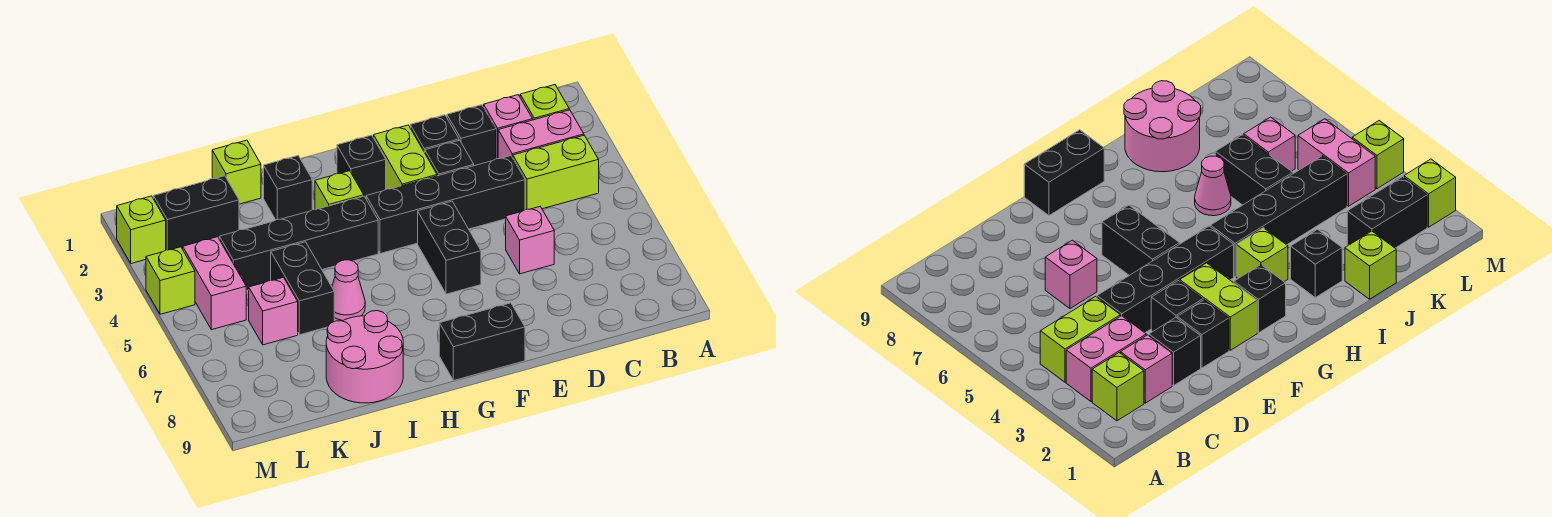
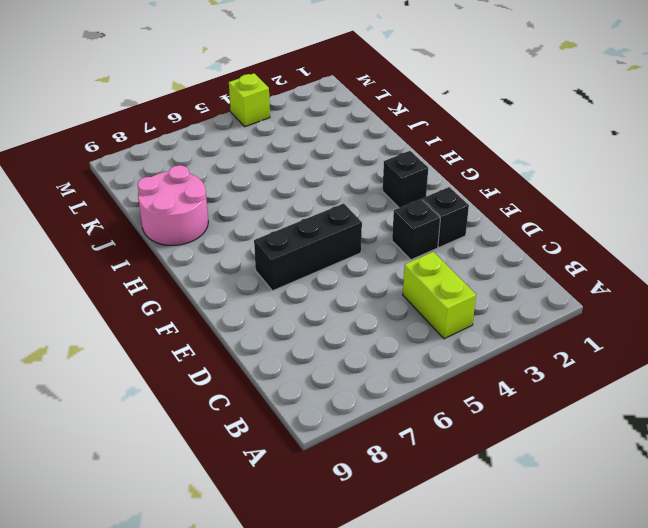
black brick F5:F7 level 1 -> black brick F5:F6 level 1
none -> lime brick B2 level 1
none -> pink brick B3:C3 level 1
none -> pink brick C2 level 1

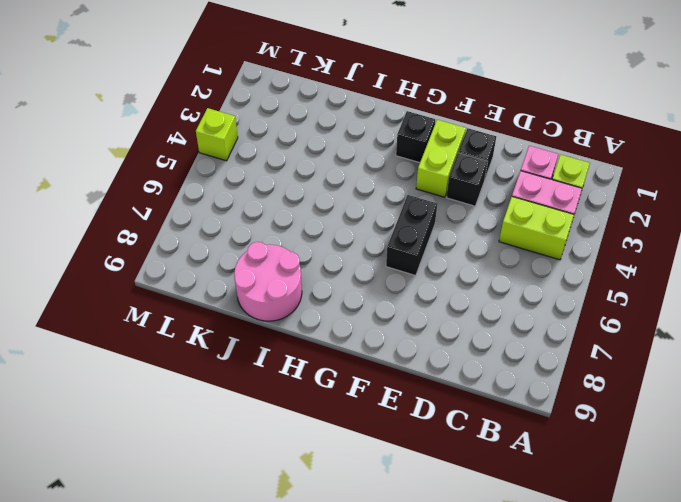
none -> black brick D2 level 1
none -> black brick D4:G4 level 1
none -> pink brick D6 level 1

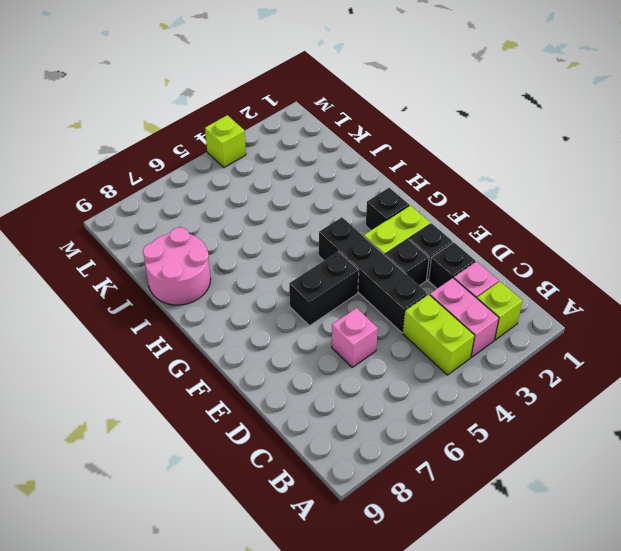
none -> black brick F9:G9 level 1
none -> lime brick H3 level 1
none -> black brick H4:K4 level 1

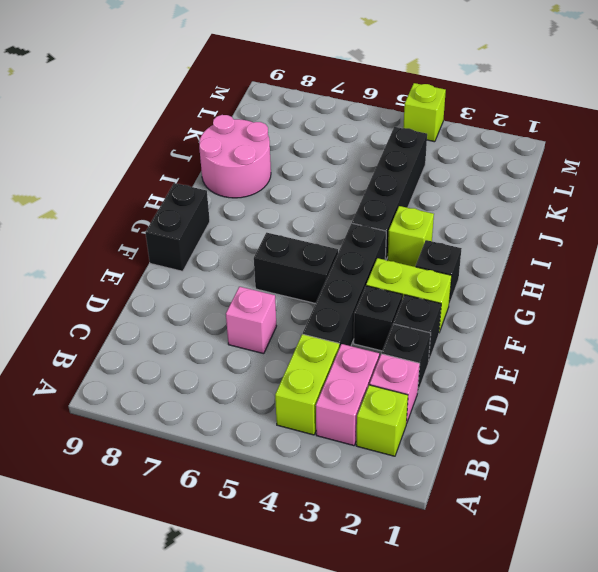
none -> black brick I2 level 1
none -> pink cone I6 level 1
none -> lime brick J1 level 1

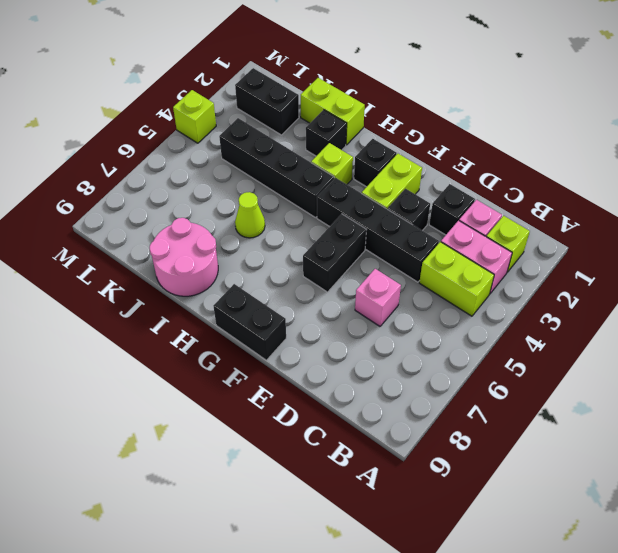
lime brick I1:J1 level 1 -> lime brick J1 level 1
lime cone I6 level 1 -> pink cone I6 level 1
none -> black brick E2 level 1
none -> black brick J5:J6 level 1
none -> pink brick K6 level 1

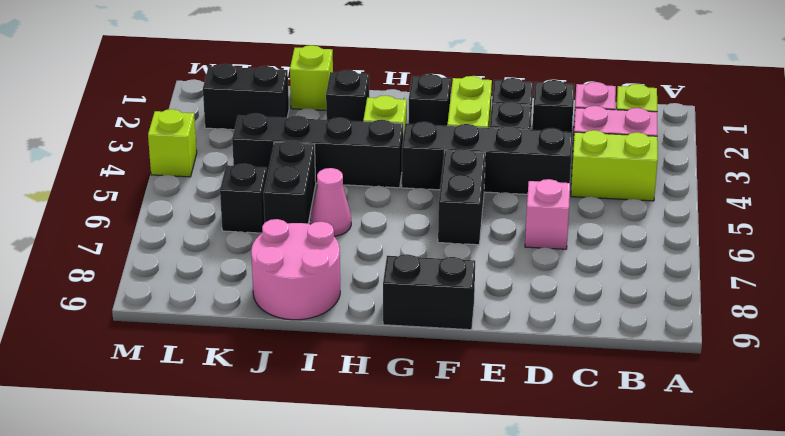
black brick K6 level 1 -> pink brick K6 level 1
none -> pink brick L4:L5 level 1
none -> lime brick M2 level 1

